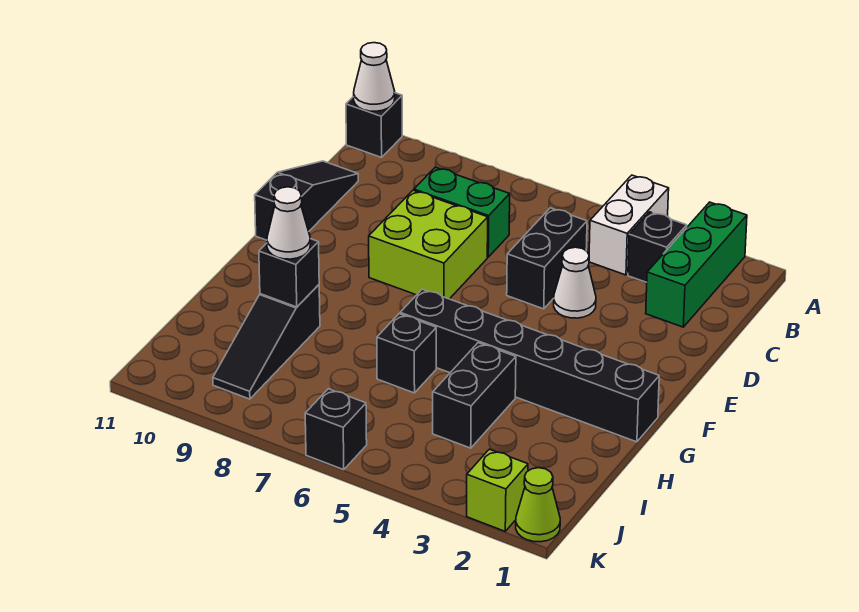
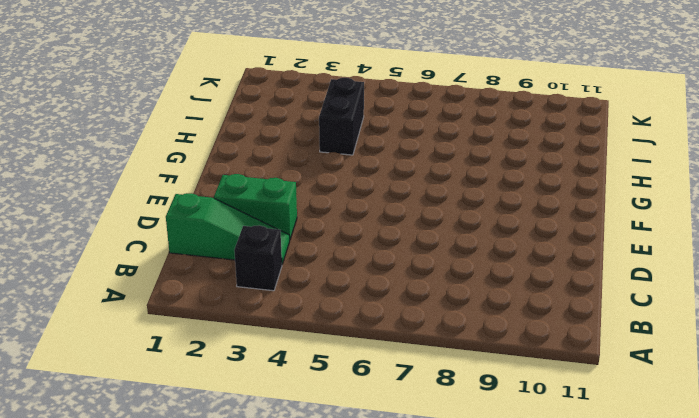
green slope C1:C3 level 1 top 1 -> green brick A2:C2 level 1
green brick D2:D3 level 1 -> green brick C7:C8 level 1
none -> white brick A4:B4 level 1
none -> black brick A11 level 1
none -> black brick C5:D5 level 1

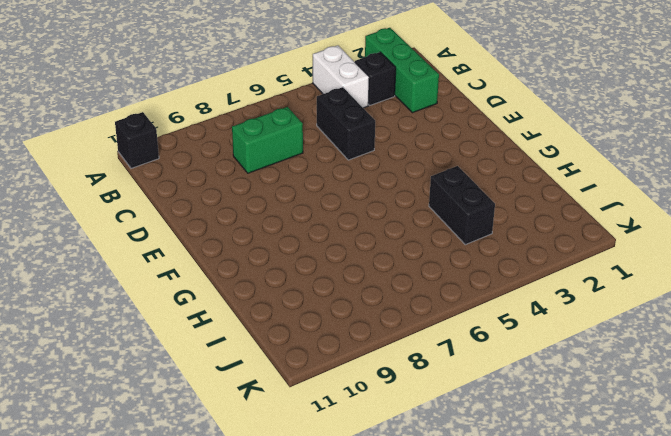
none -> black slope C11:E11 level 1 top E
none -> white cone D4 level 1
none -> lime brick D7:E8 level 1

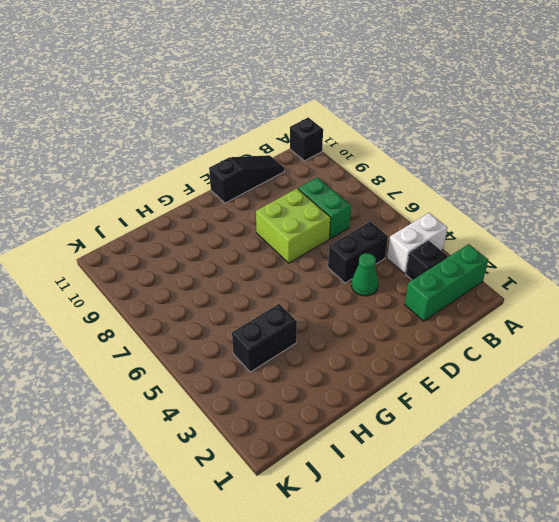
green cone D4 level 1 -> white cone D4 level 1
none -> black brick G1:G6 level 1
none -> black brick H6 level 1
none -> black slope H9:J9 level 1 top H

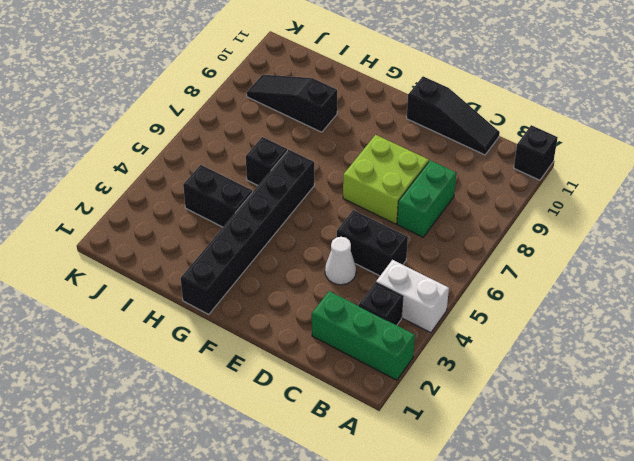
none -> lime cone K1 level 1
none -> lime brick K2 level 1
none -> black brick K6 level 1

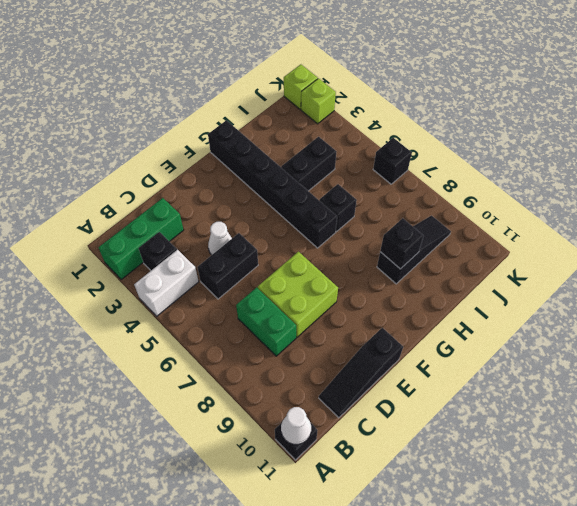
lime brick K1 level 1 -> lime cone K1 level 1
none -> white cone H9 level 3

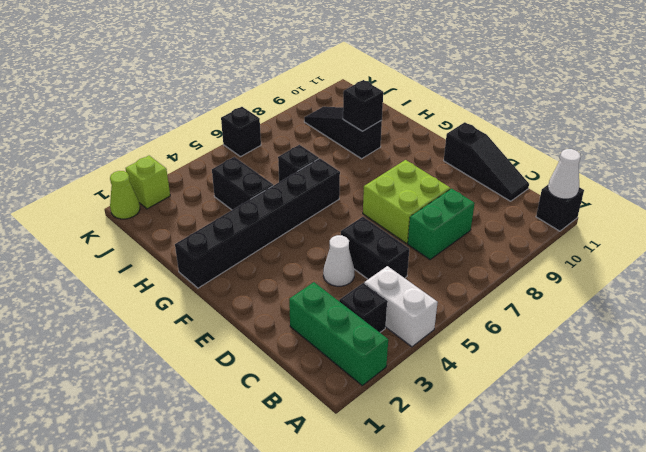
none -> white cone H9 level 3

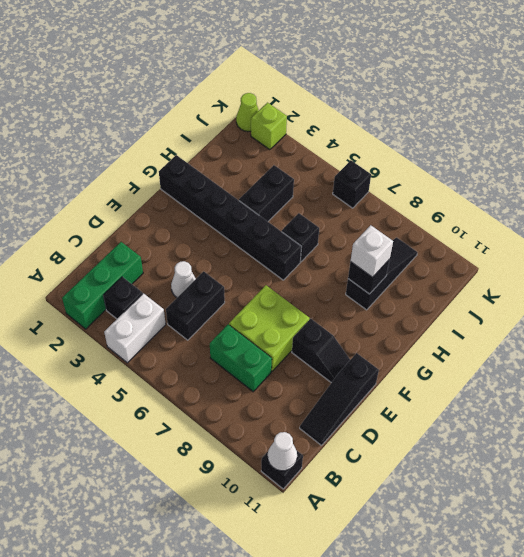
black slope E9:E10 level 1 top 9 -> none
white brick H9 level 3 -> white cone H9 level 3

